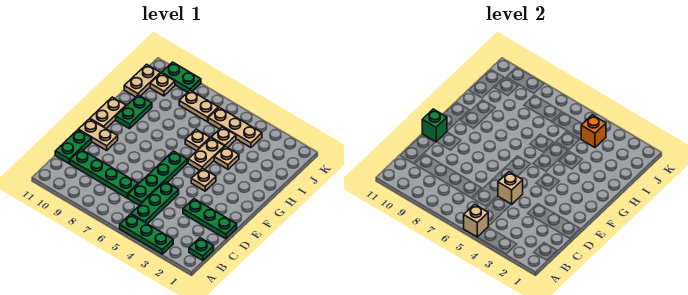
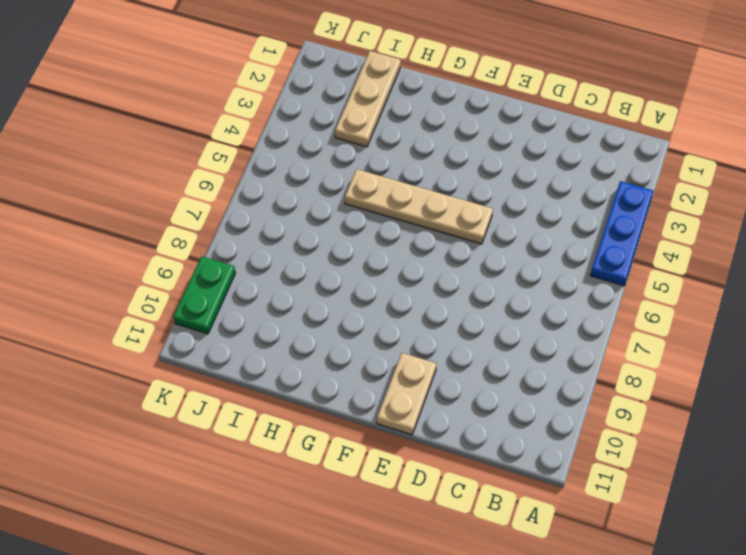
blue plate A3:A5 level 1 -> green plate A3:A5 level 1
tan plate E5:H5 level 1 -> tan plate G5:H5 level 1
tan plate I1:I3 level 1 -> tan plate J4:J6 level 1
none -> green plate B1 level 1
none -> green plate B5:D5 level 1
none -> green plate C6:F6 level 1

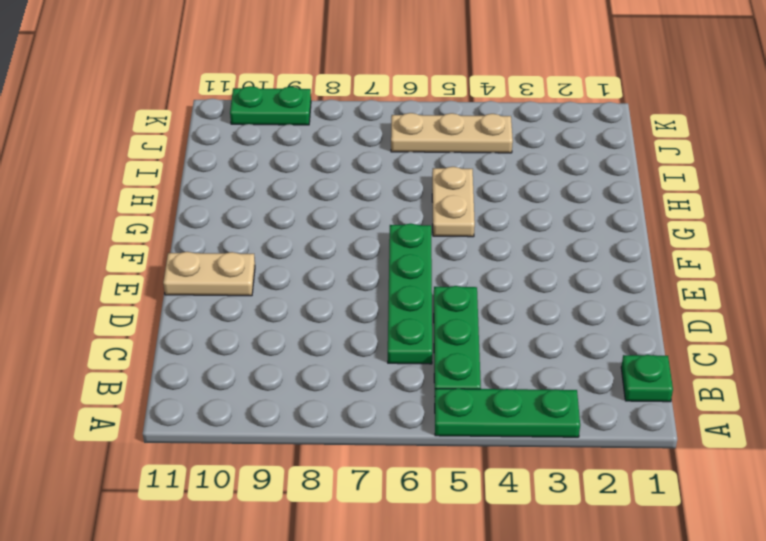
none -> green plate C7:C10 level 1
none -> green plate C11:D11 level 1
none -> green plate D1:D3 level 1

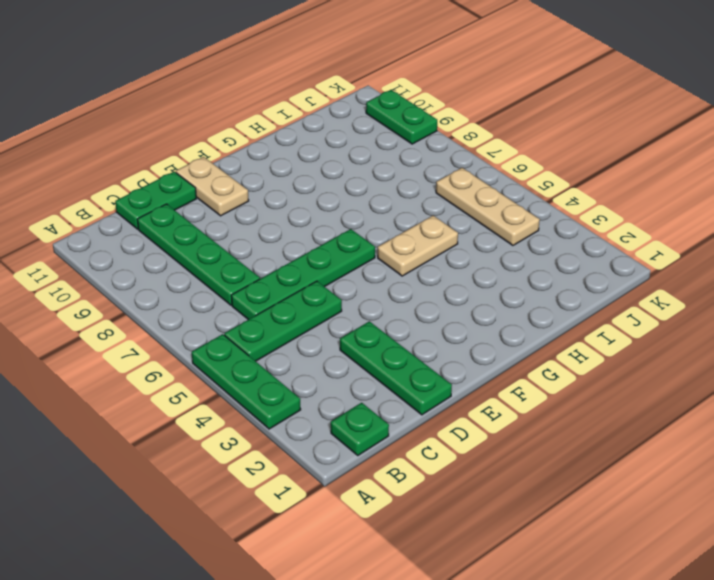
none -> tan plate F4 level 1
none -> tan plate F11:G11 level 1
none -> green plate G10:H10 level 1

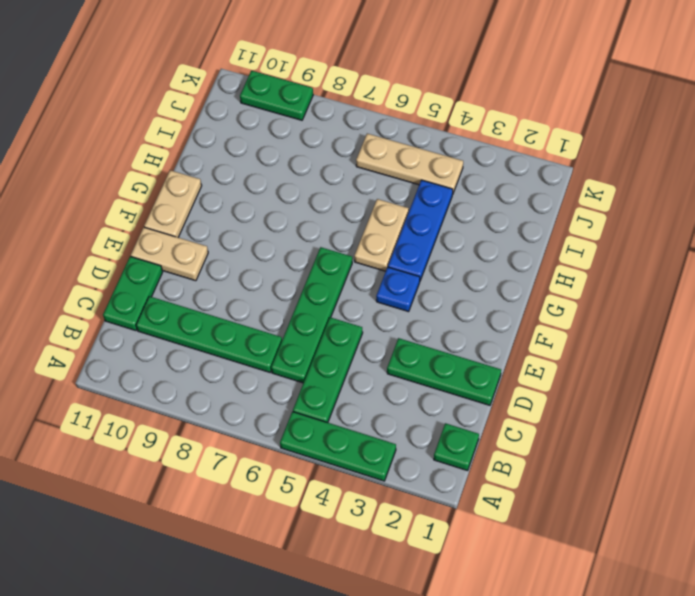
blue plate F4 level 1 -> tan plate F4 level 1
blue plate G4:I4 level 1 -> tan plate H4 level 1
none -> green plate G10:H10 level 1
none -> tan plate H6 level 1
none -> tan plate I5 level 1

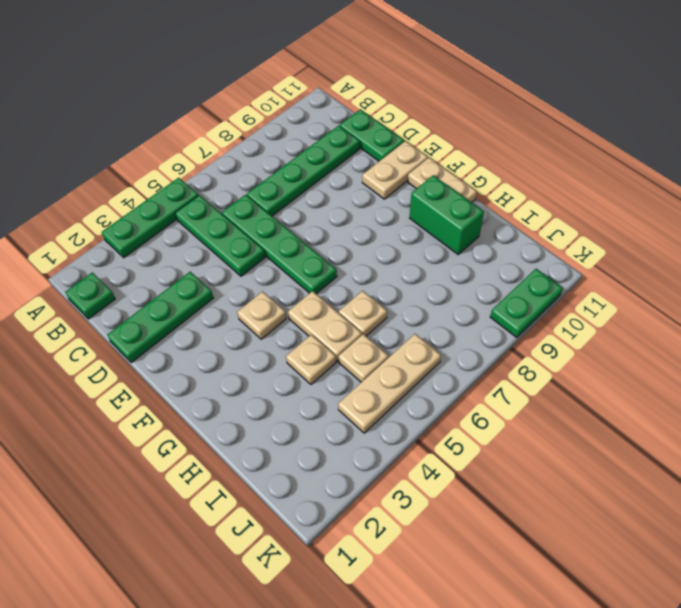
green brick G10:H10 level 1 -> green plate G10:H10 level 1
none -> tan plate I11:J11 level 1
none -> tan plate J7:J8 level 1
none -> tan plate J10 level 1

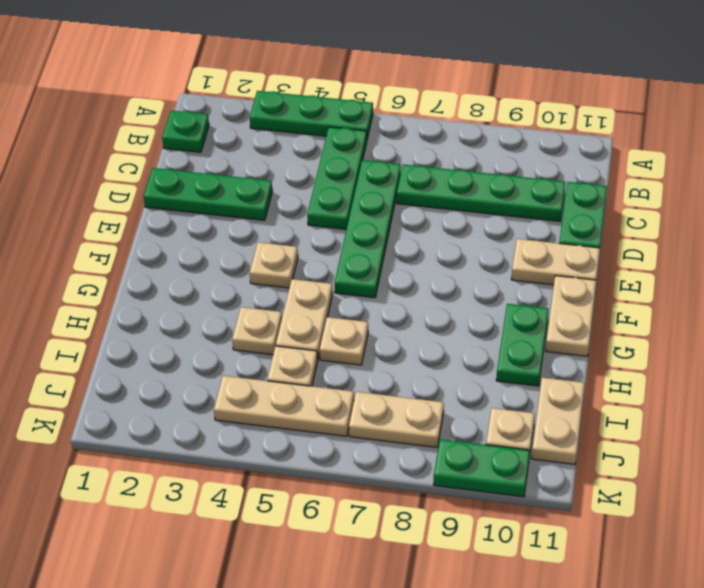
none -> tan brick A5 level 2
none -> tan brick D5 level 2
none -> green brick E11 level 2

